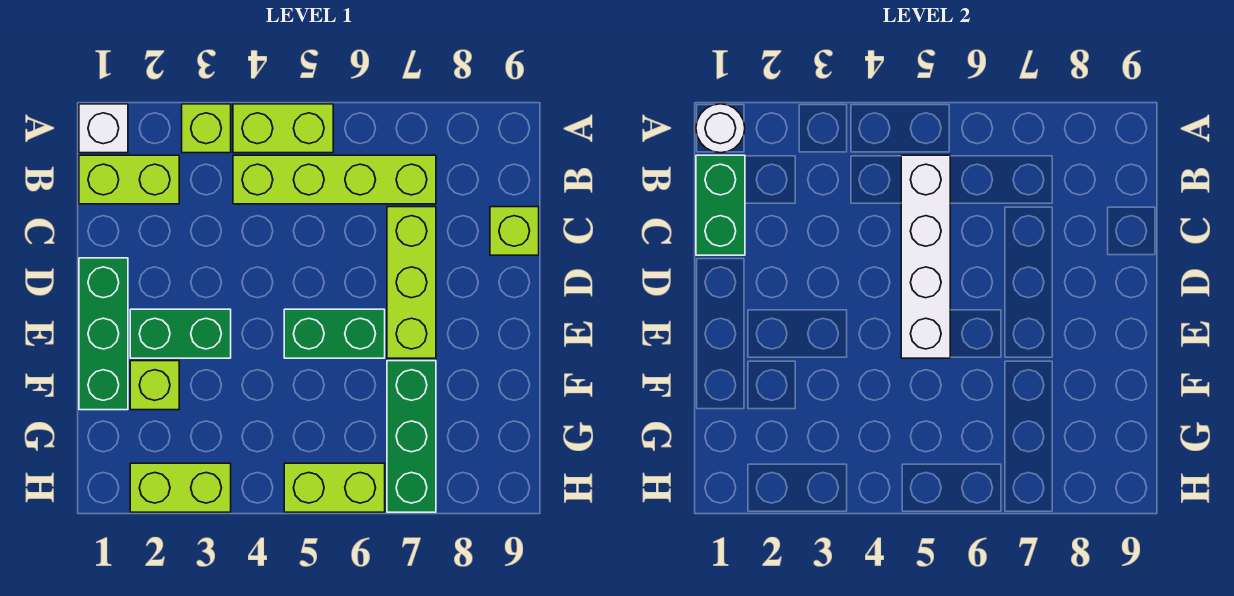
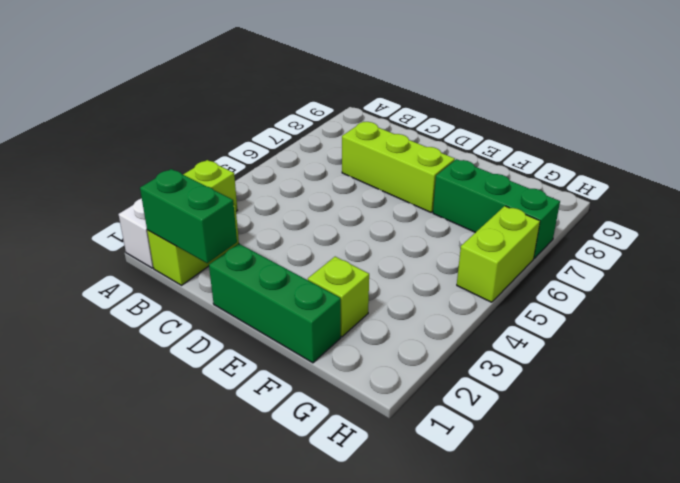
none -> lime brick A4:A5 level 1
none -> lime brick B4:B7 level 1
none -> lime brick C9 level 1

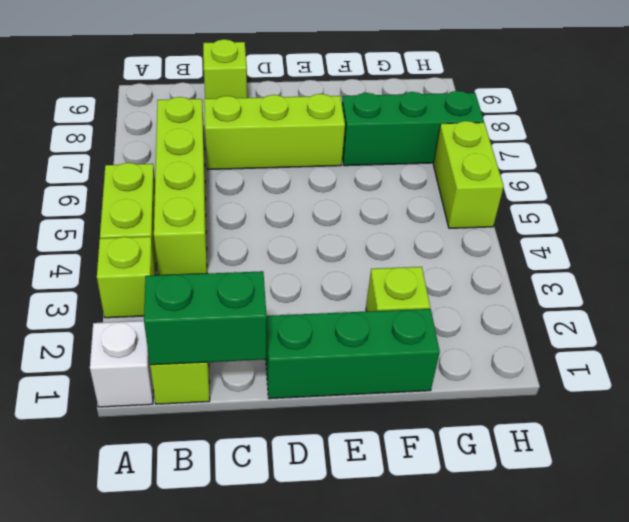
none -> green brick E2:E3 level 1
none -> green brick E5:E6 level 1
none -> lime brick H2:H3 level 1

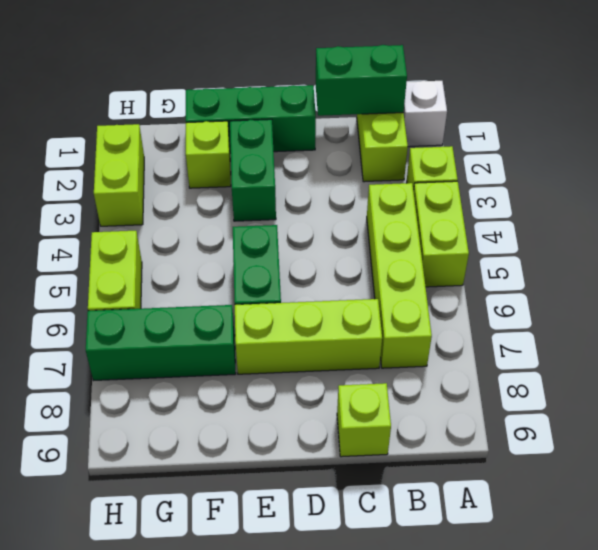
none -> white round brick A1 level 2
none -> white brick B5:E5 level 2

